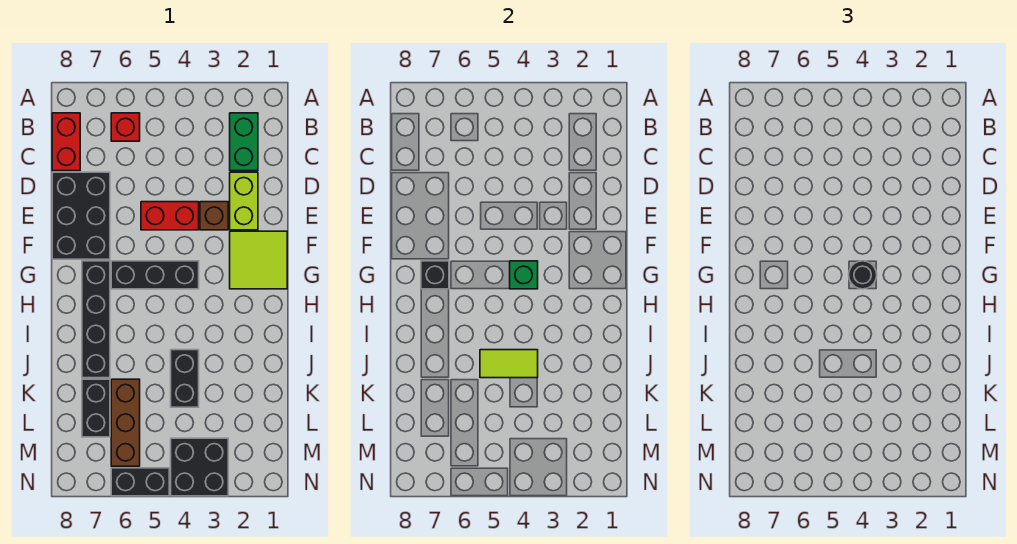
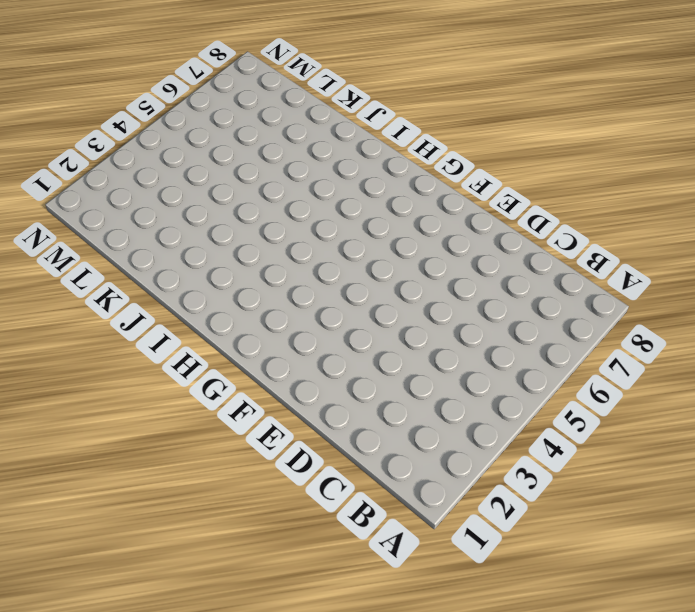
none -> green brick B2:C2 level 1
none -> red brick B6 level 1
none -> red brick B8:C8 level 1

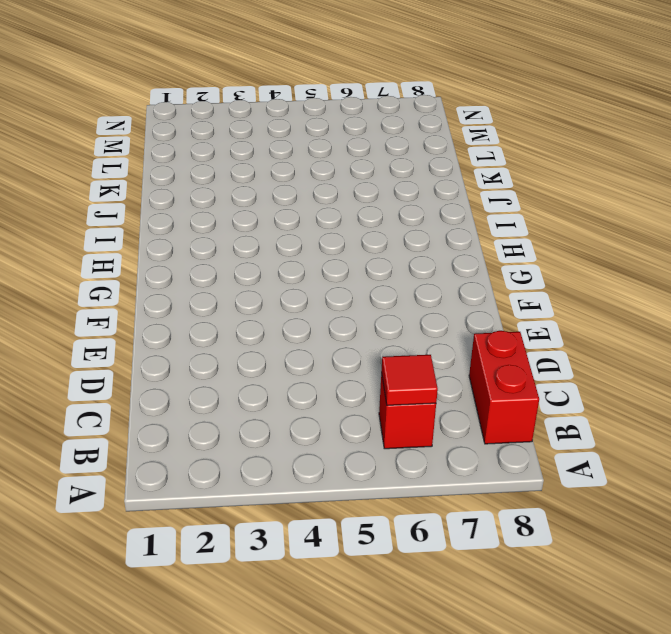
red tile B6 level 2 -> none
none -> green brick B2:C2 level 1
none -> lime brick D2:E2 level 1
none -> black brick D7:F8 level 1

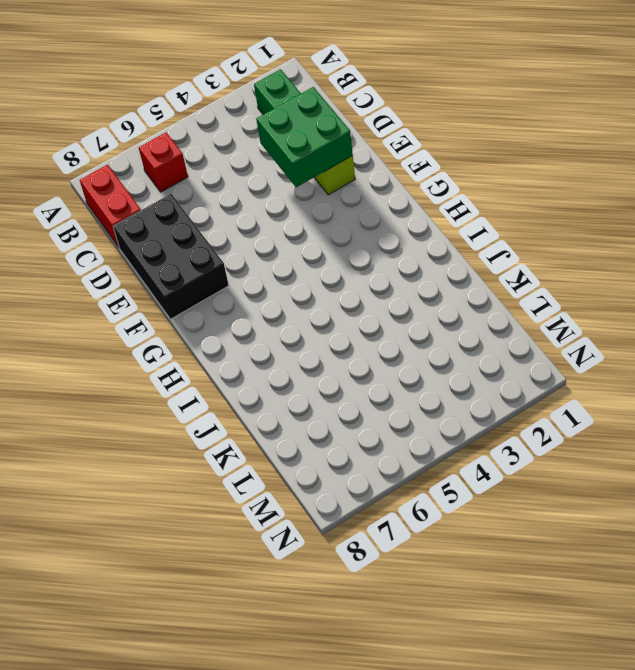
green brick D2:E3 level 2 -> none
none -> brown brick E3 level 1
none -> red brick E4:E5 level 1
none -> lime tile F1:G2 level 1

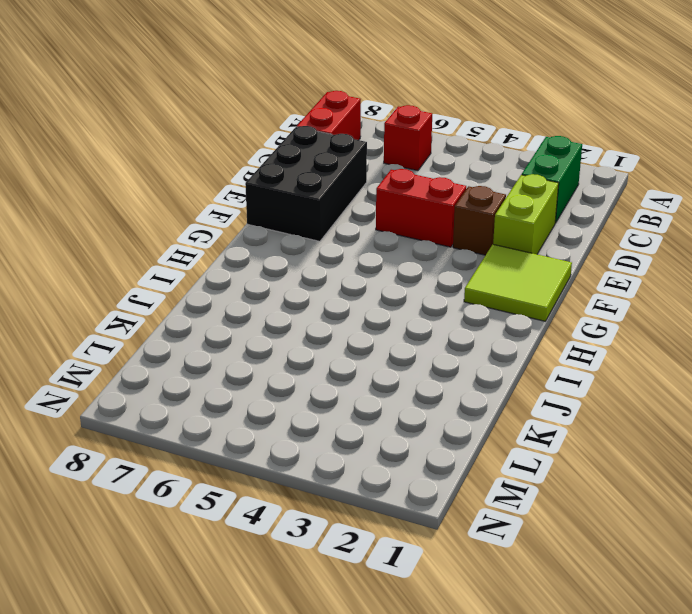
none -> black brick G4:G6 level 1
none -> black brick G7:J7 level 1
none -> black brick J4:K4 level 1

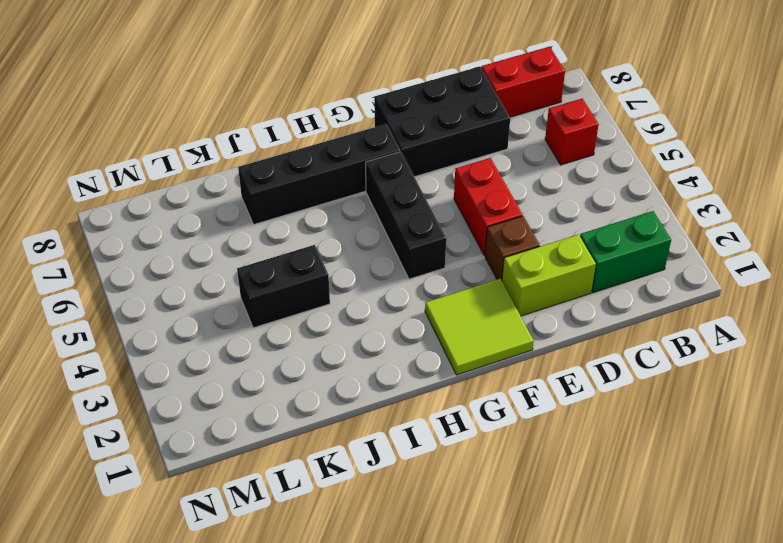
none -> brown brick K6:M6 level 1
none -> black brick K7:L7 level 1
none -> black brick M3:N4 level 1

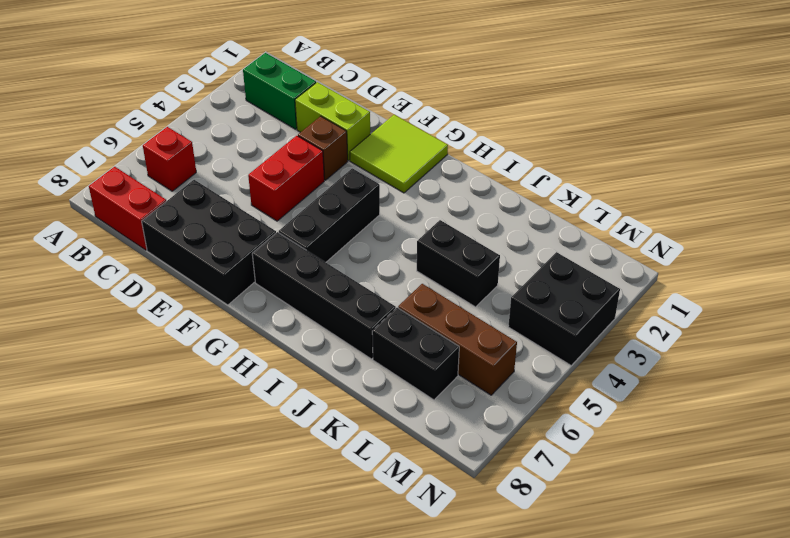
none -> black brick N5:N6 level 1
none -> green brick G4 level 2
none -> black brick G7 level 2

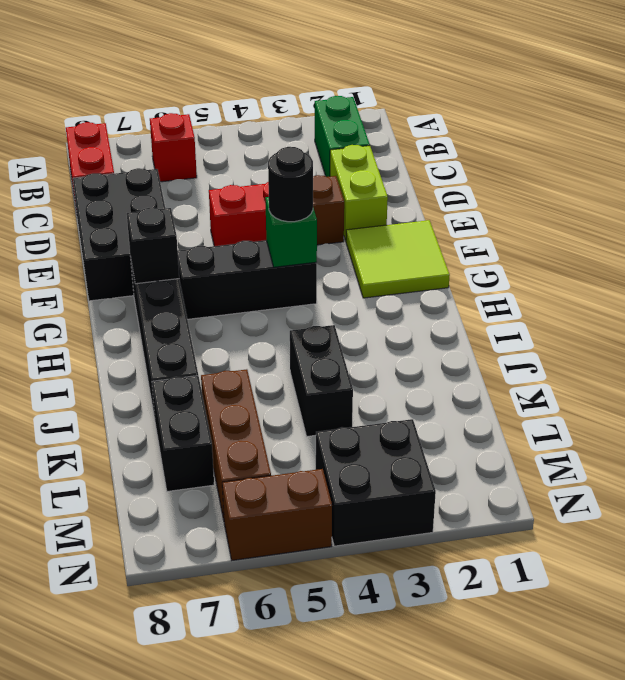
brown brick N5:N6 level 1 -> black brick N5:N6 level 1
none -> lime tile J4:J5 level 2

